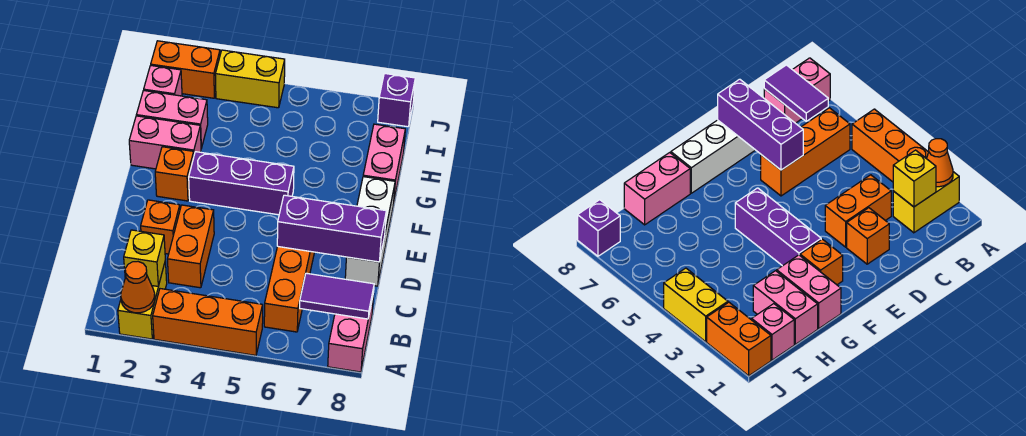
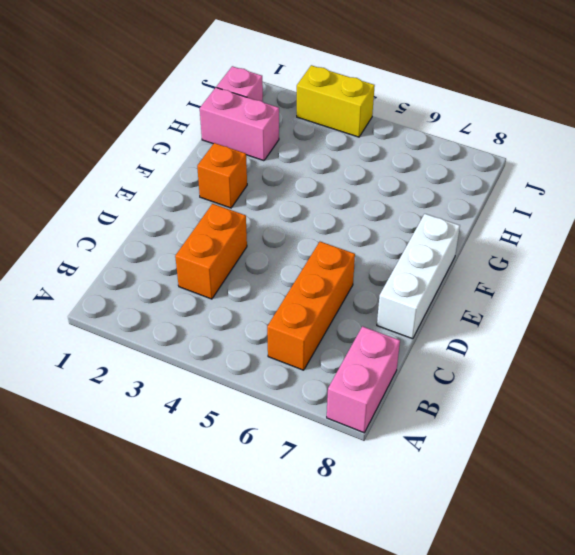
none -> yellow brick A2:B2 level 1
none -> orange brick A3:A5 level 1
none -> orange brick D2 level 1

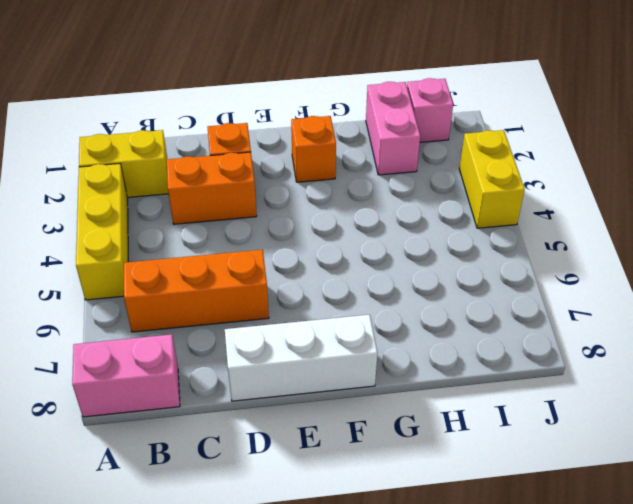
yellow brick A3:A5 level 1 -> orange brick A3:A5 level 1
none -> purple brick F3:F5 level 1
none -> pink brick G1:G2 level 1
none -> pink brick G8:H8 level 1

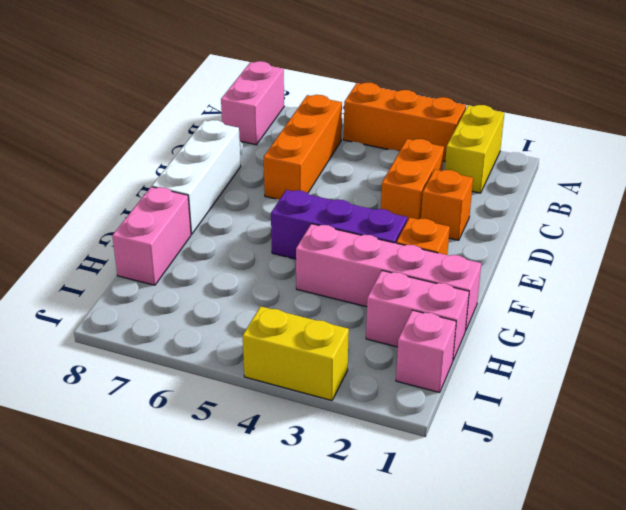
pink brick G1:G4 level 1 -> pink brick G1:G2 level 1
none -> orange brick J1:J2 level 1
none -> purple brick J8 level 1
none -> orange cone A2 level 2

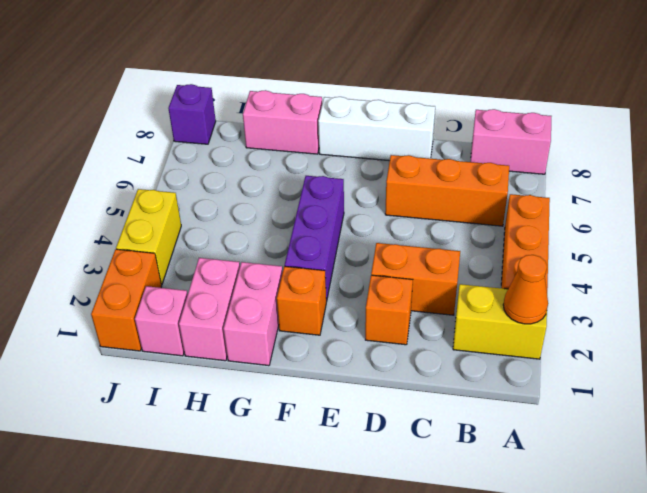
none -> yellow brick B2 level 2
none -> purple tile B7:B8 level 2
none -> purple brick D6:D8 level 2

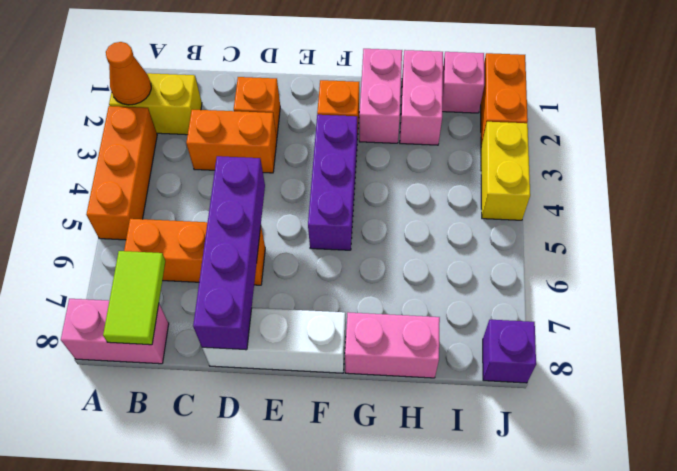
lime tile B7:B8 level 2 -> purple tile B7:B8 level 2
purple brick D5:D8 level 2 -> purple brick D6:D8 level 2
none -> yellow brick B2 level 2

